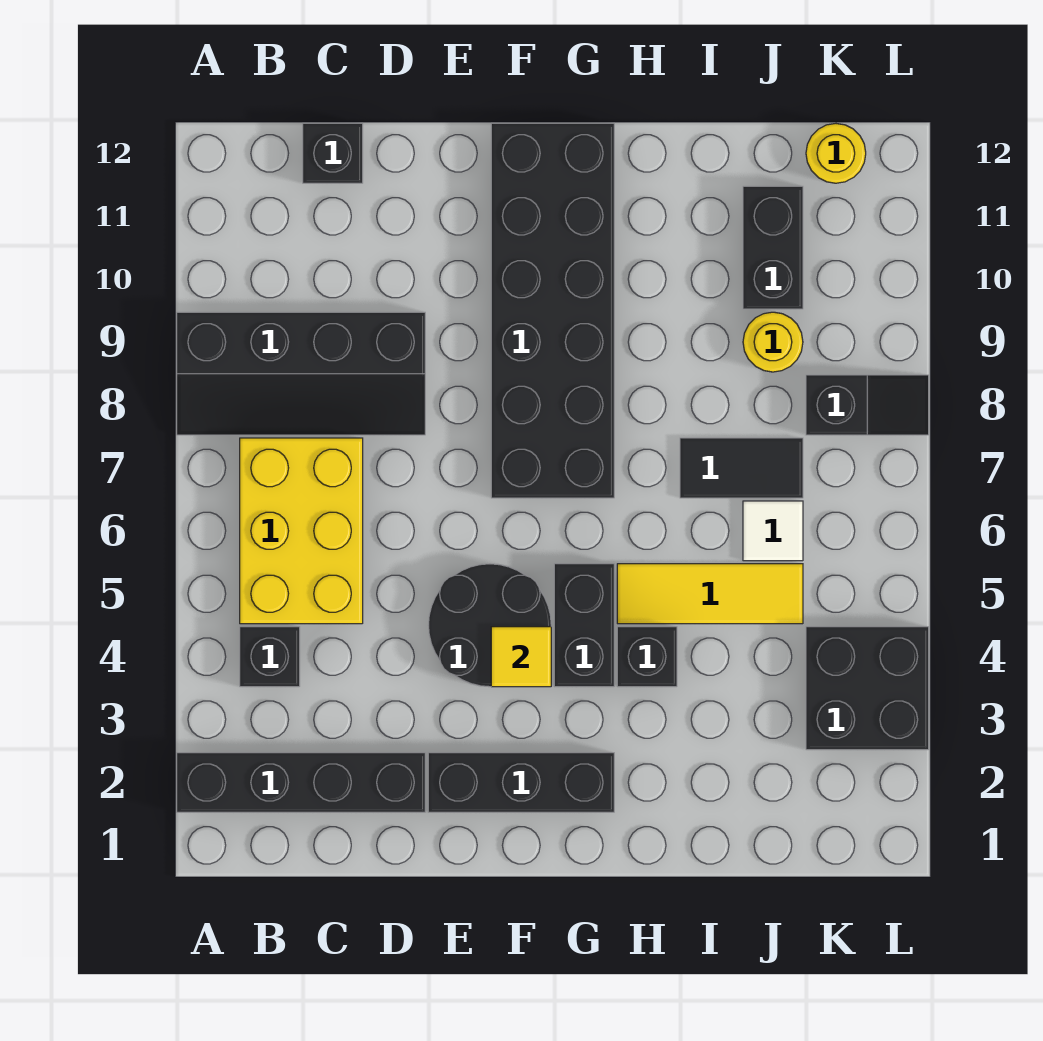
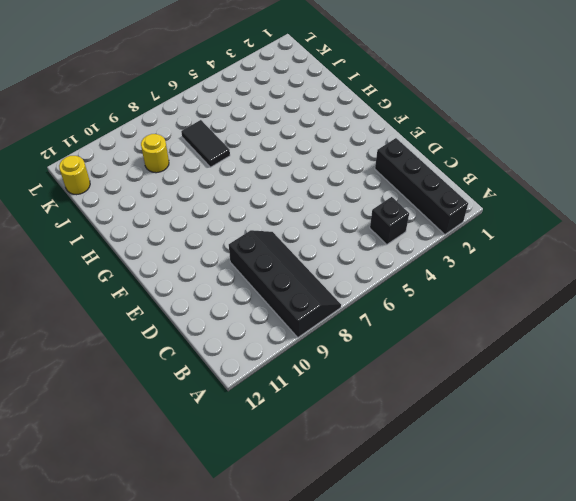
none -> yellow brick B5:C7 level 1
none -> black brick C12 level 1
none -> black brick E2:G2 level 1

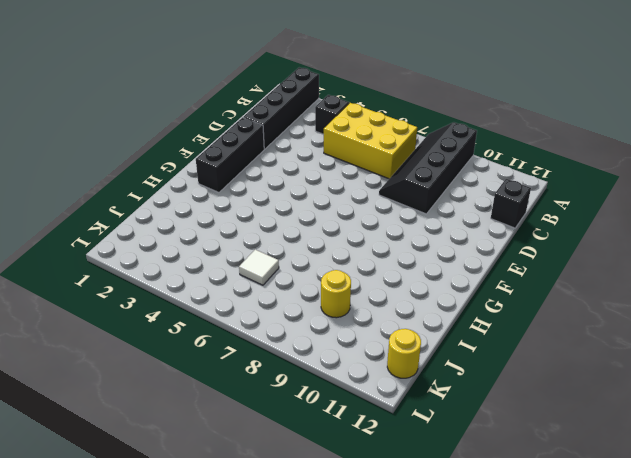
none -> black round brick E4:F5 level 1
none -> black brick F7:G12 level 1
none -> black brick G4:G5 level 1

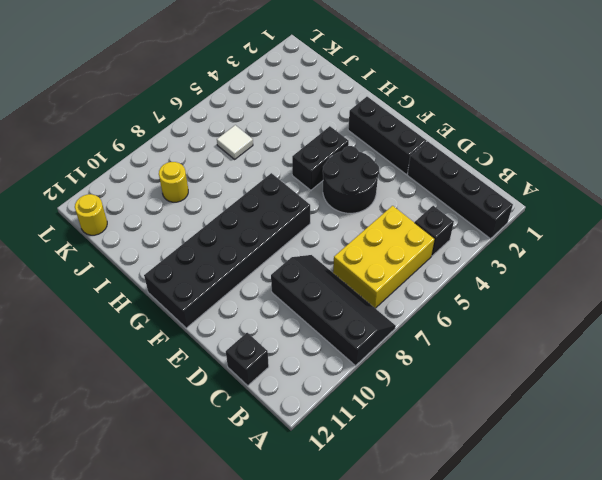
none -> black brick H4 level 1
none -> yellow tile H5:J5 level 1
none -> black tile I7:J7 level 1

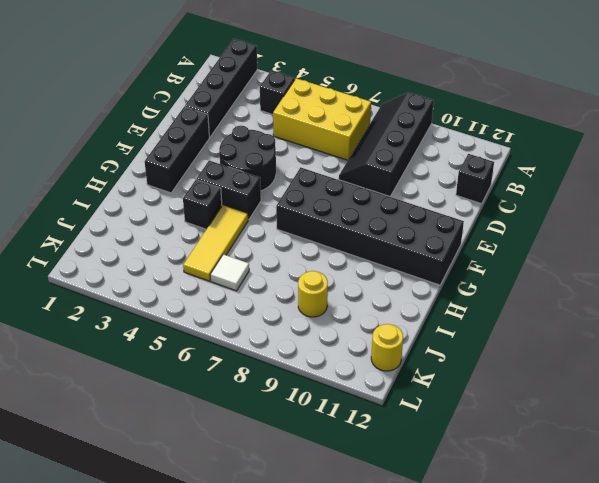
none -> black tile I7:J7 level 1
none -> black brick J10:J11 level 1
none -> black brick K3:L4 level 1

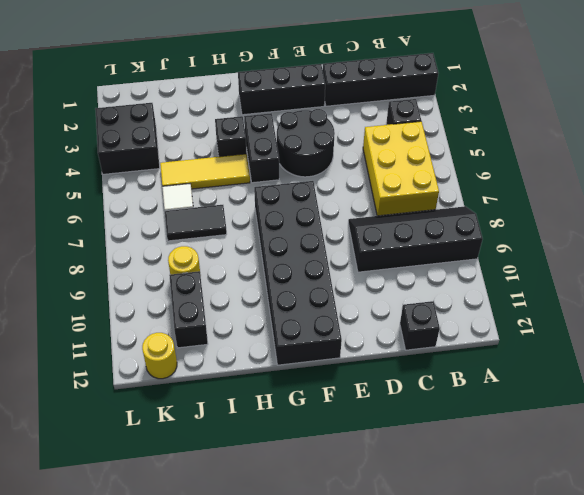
none -> black slope K8:L8 level 1 top K
none -> yellow tile F4 level 2

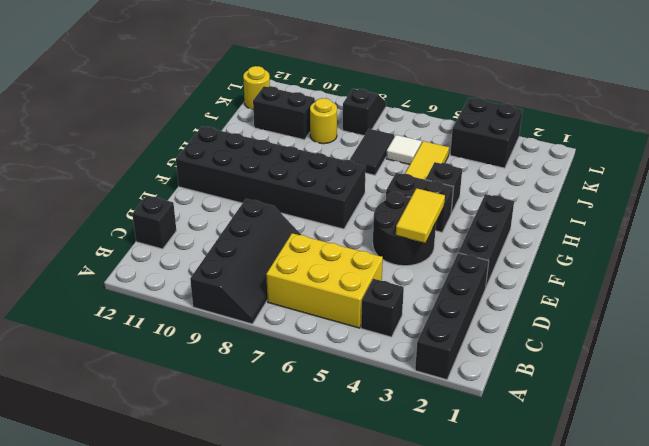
yellow tile E4:F4 level 2 -> yellow tile F4 level 2

